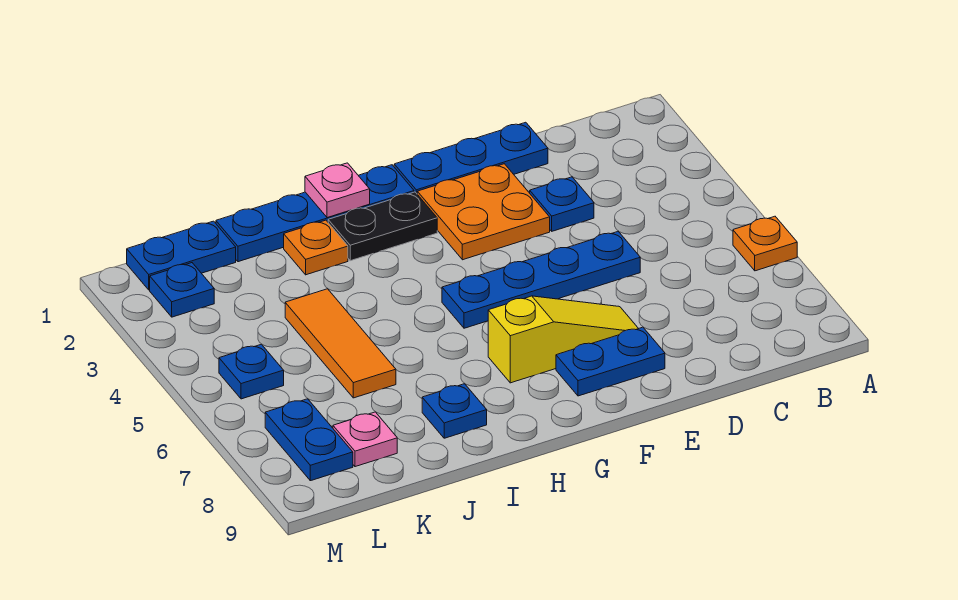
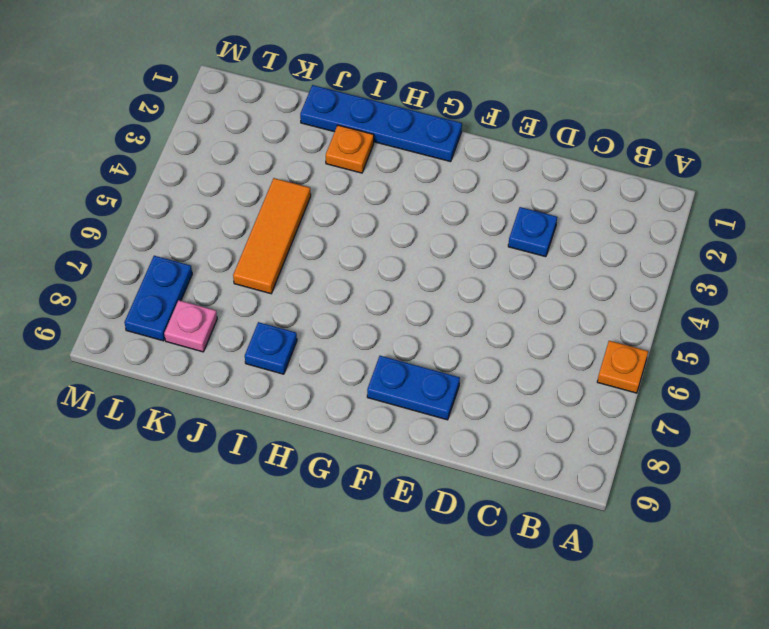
none -> blue plate D1:F1 level 1
none -> blue plate D5:G5 level 1
none -> orange plate E2:F3 level 1

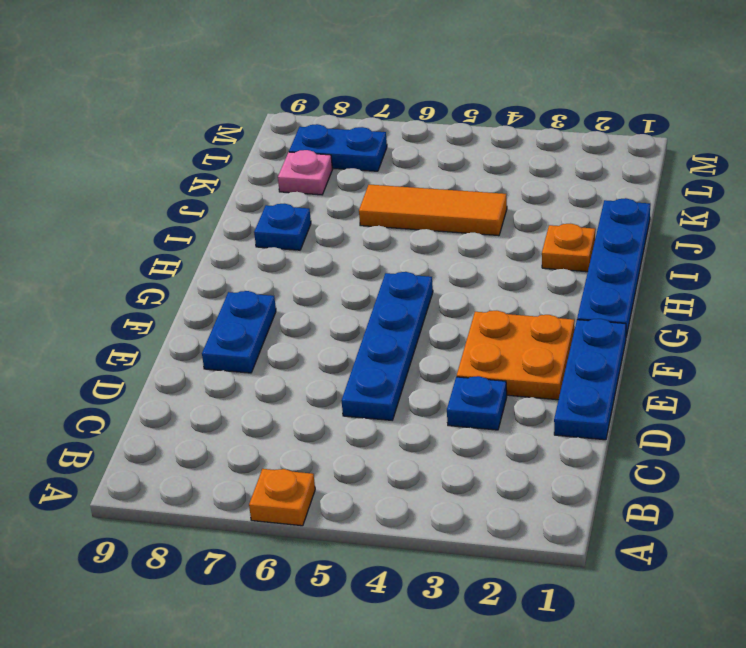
none -> yellow slope E7:G7 level 1 top G
none -> black plate G2:H2 level 1
none -> blue plate K1:L1 level 1

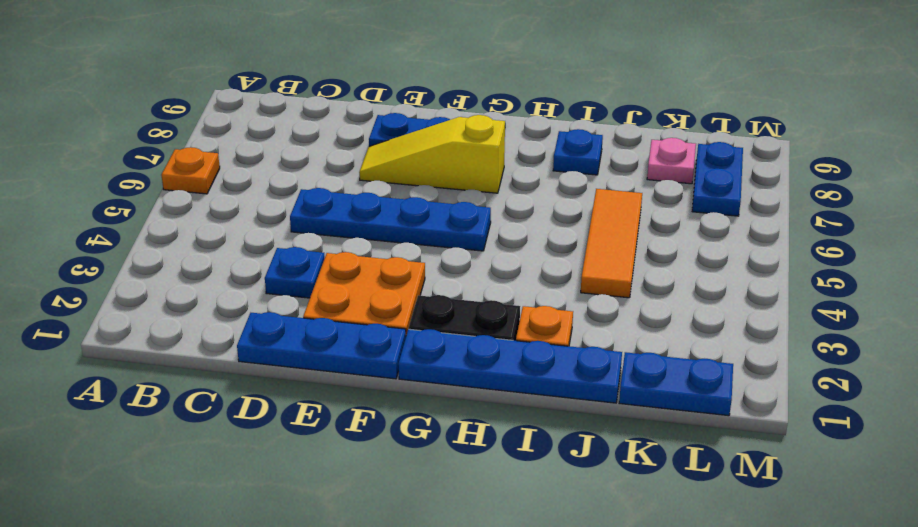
none -> blue plate L2 level 1
none -> blue plate L5 level 1
none -> pink plate H1 level 2

